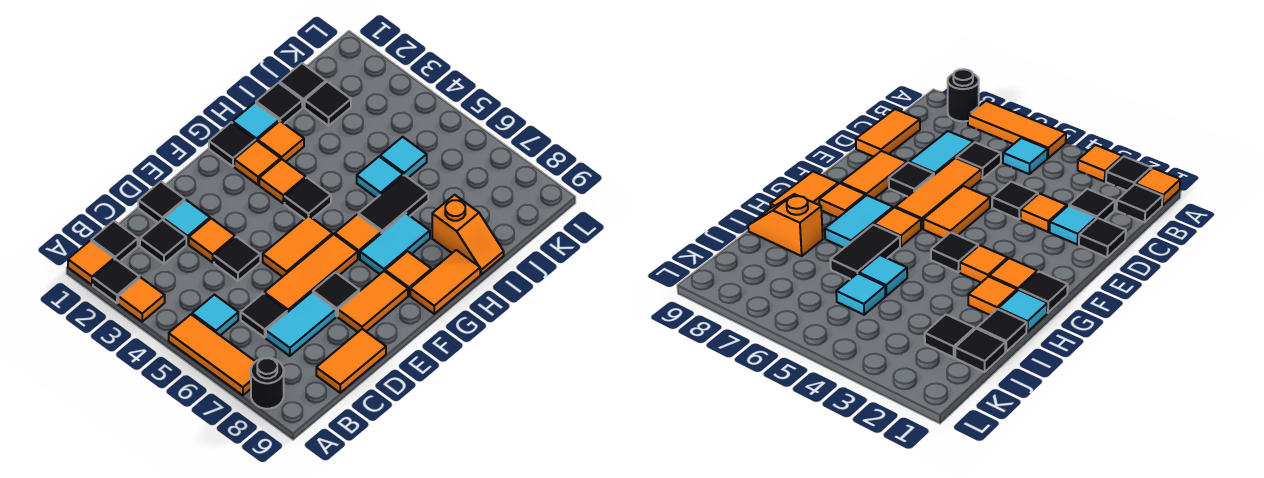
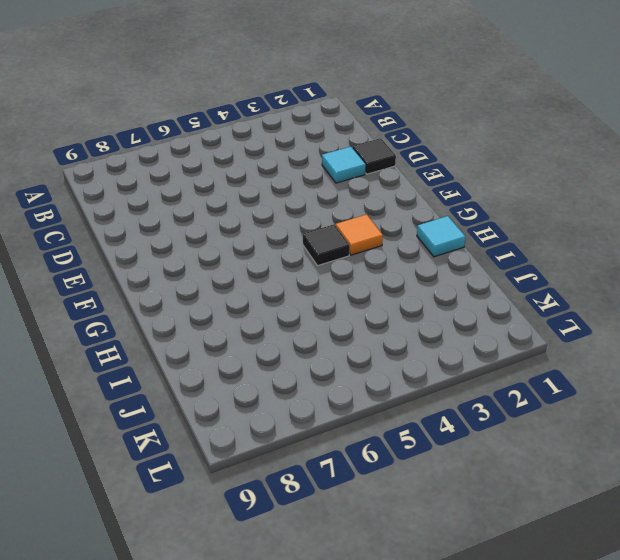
none -> orange tile A1 level 1
none -> black tile A2 level 1
none -> orange tile A3 level 1
none -> orange tile A5:A7 level 1

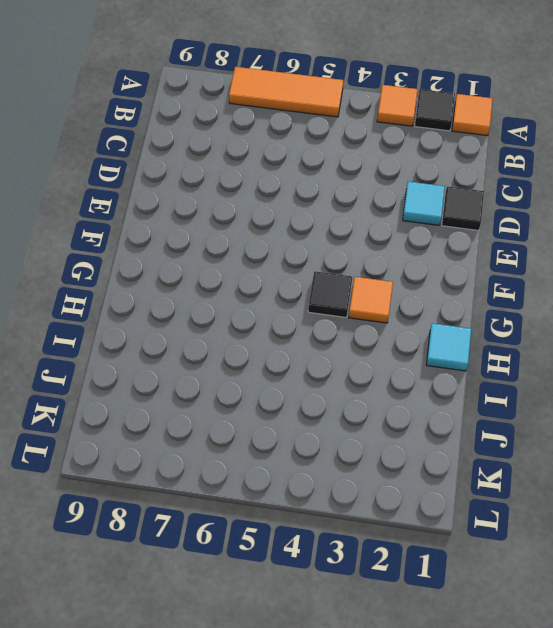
none -> black round brick A8 level 1
none -> black tile B1 level 1
none -> cyan tile B5 level 1
none -> black tile C2 level 1

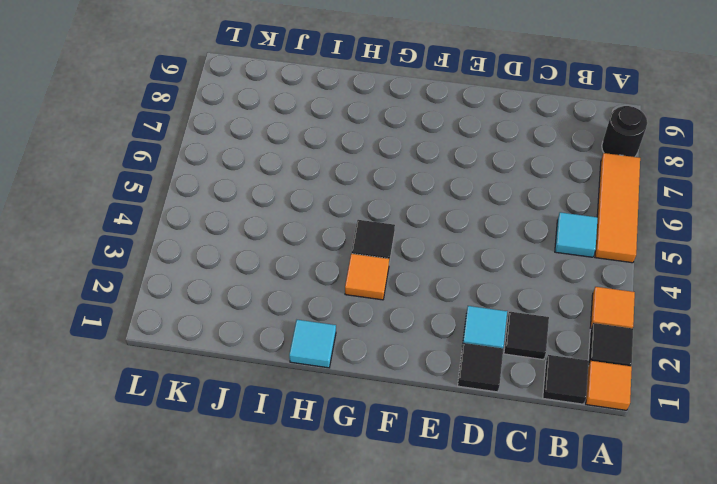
none -> black tile C6 level 1
none -> cyan tile C7:D7 level 1
none -> orange tile C9:D9 level 1
none -> orange tile D3 level 1

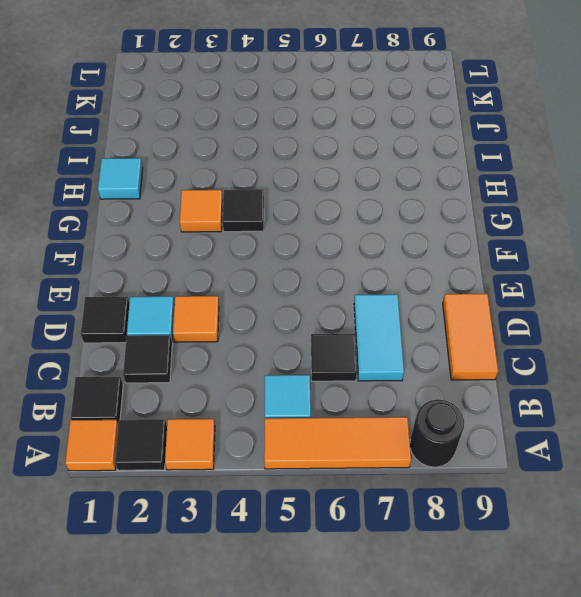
none -> black tile D4 level 1
none -> orange tile D6:F6 level 1
none -> orange tile E5:F5 level 1
none -> black tile E7 level 1

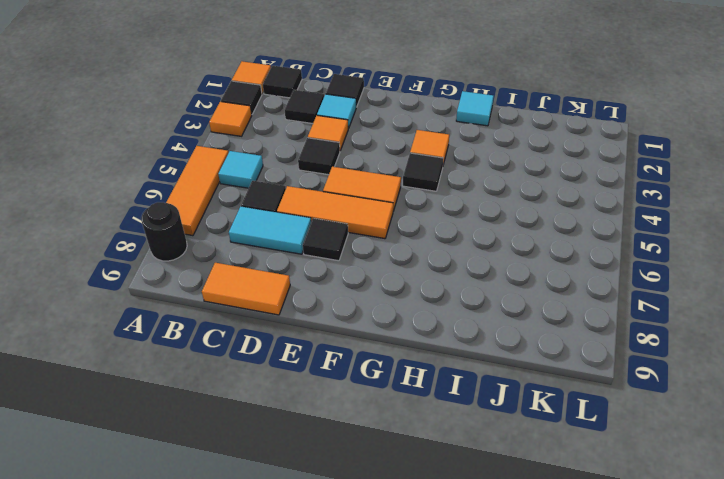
none -> orange tile E8:F8 level 1
none -> black tile G1 level 1
none -> orange tile G2 level 1
none -> orange tile G6 level 1

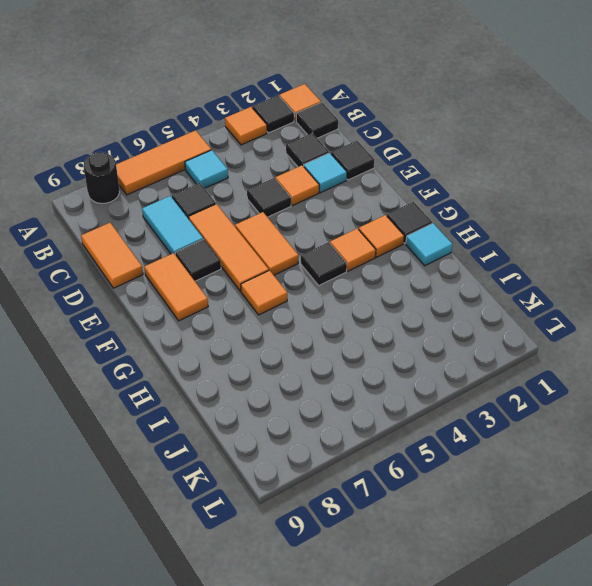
none -> cyan tile G7:H7 level 1
none -> orange tile G8 level 1
none -> orange tile G9:H9 level 1
none -> orange tile H2 level 1

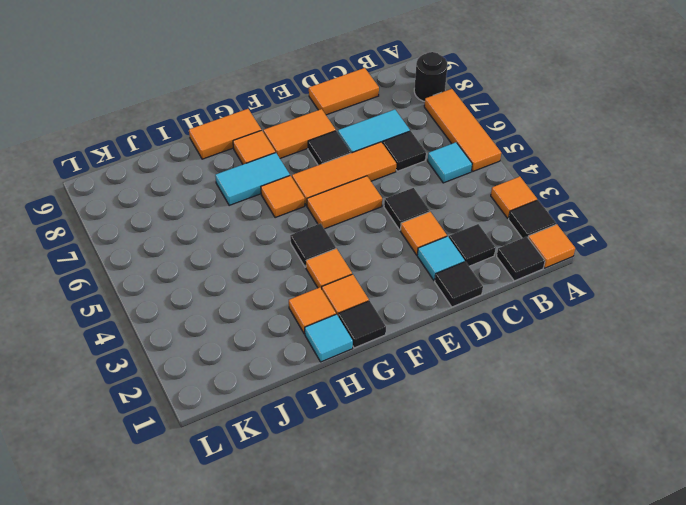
none -> black tile H6:I6 level 1
none -> black tile I1 level 1
none -> cyan tile I5 level 1
none -> orange slope I8:I9 level 1 top 8

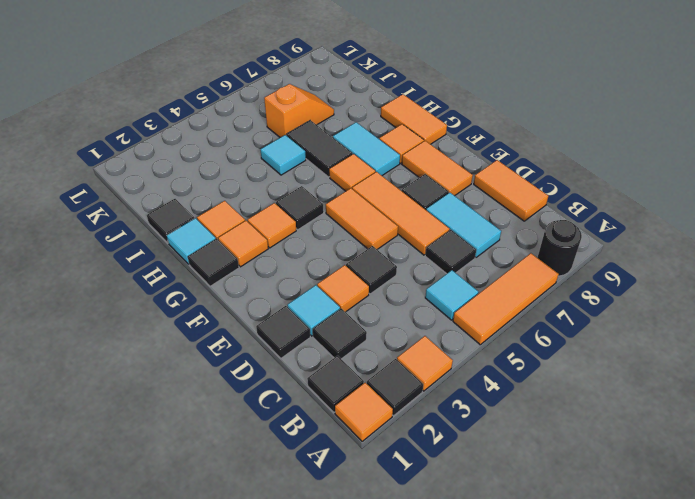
orange slope J6:J7 level 1 top 6 -> orange slope I8:I9 level 1 top 8
none -> black tile J1 level 1
none -> black tile J2 level 1
none -> cyan tile J5 level 1

